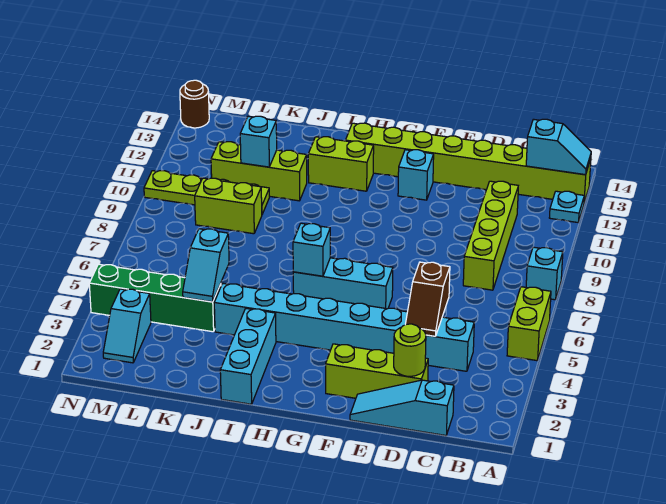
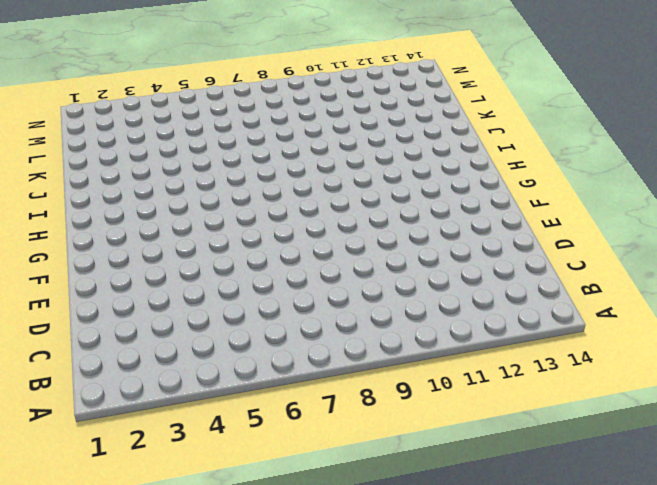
none -> lime brick A5:A6 level 1
none -> cyan brick A8 level 1
none -> cyan plate A12 level 1

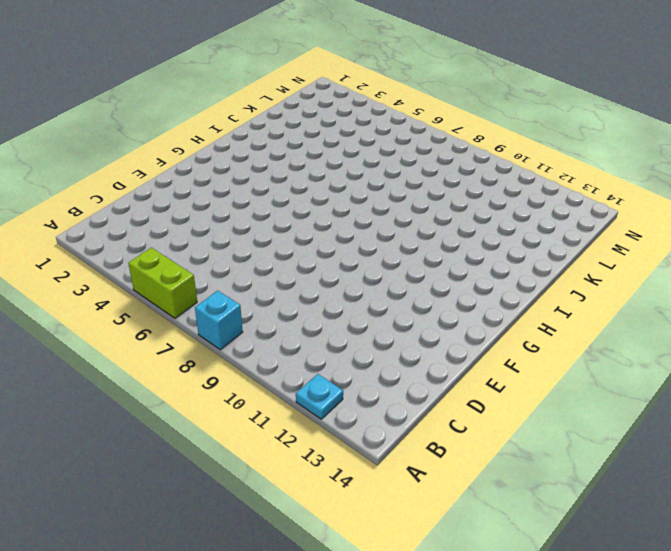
none -> lime brick A13:H13 level 1
none -> cyan slope C1:E1 level 1 top C
none -> cyan brick C4:J4 level 1

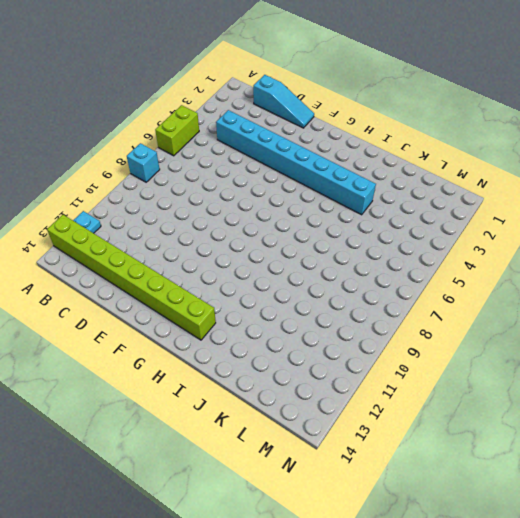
none -> lime brick C8:C11 level 1
none -> lime brick D2:F2 level 1
none -> cyan brick F6:H6 level 1

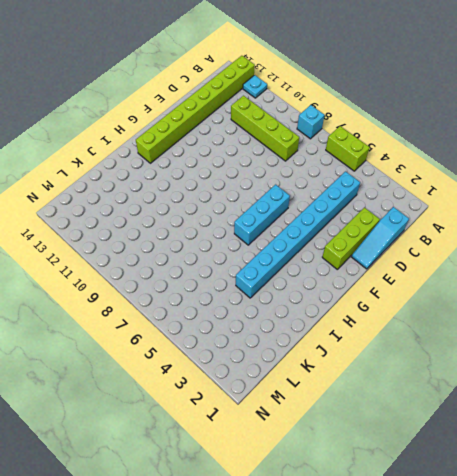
none -> cyan brick F12 level 1
none -> lime brick H12:I12 level 1
none -> cyan brick I1:I3 level 1

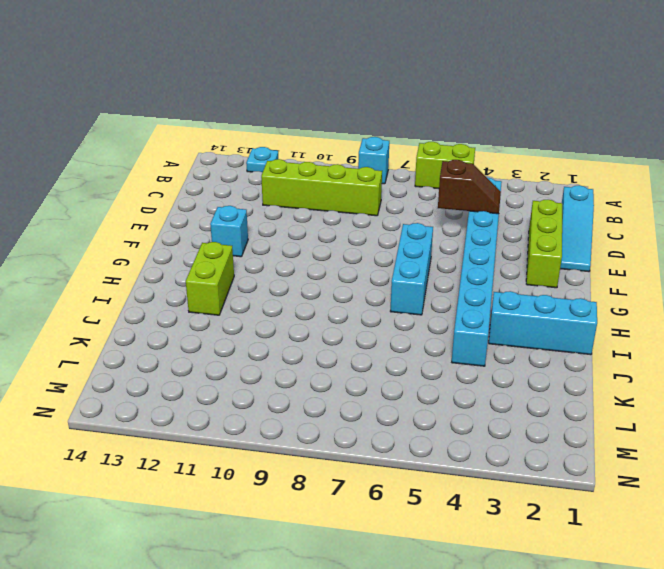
none -> lime brick A13:H13 level 1
none -> lime brick J11:L11 level 1
none -> green brick K4:N4 level 1

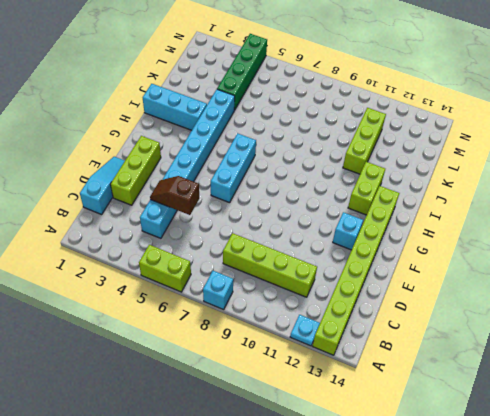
none -> lime brick K9:L9 level 1
none -> lime plate K10:N10 level 1
none -> cyan slope M2:M3 level 1 top 3

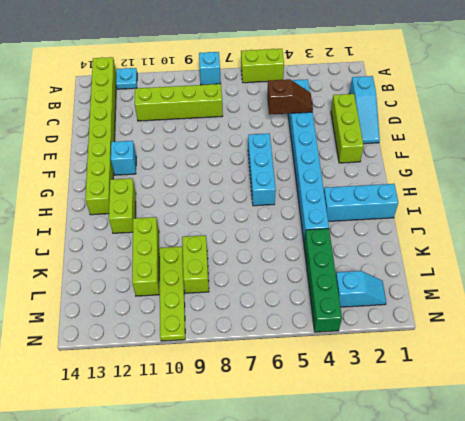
none -> brown round brick N14 level 1
none -> cyan slope A13:B13 level 2 top B
none -> lime round brick D2 level 2

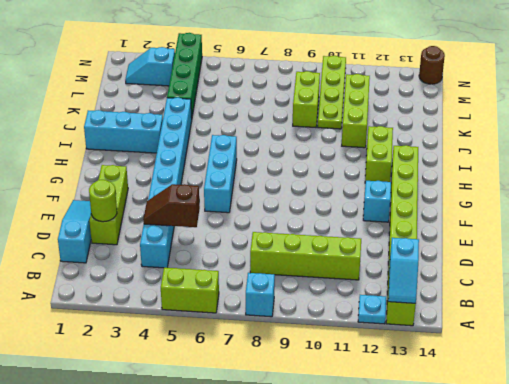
none -> cyan brick H6 level 2
none -> cyan slope K4:K5 level 2 top 5
none -> cyan brick K11 level 2

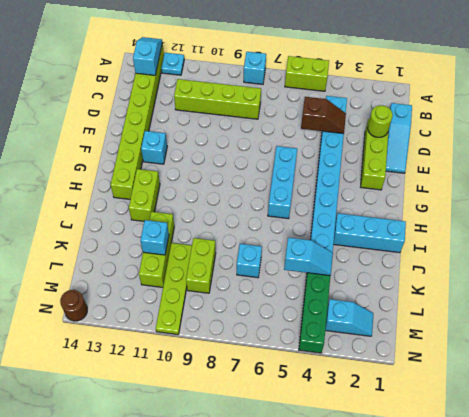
cyan brick K7 level 1 -> cyan brick H6 level 2

